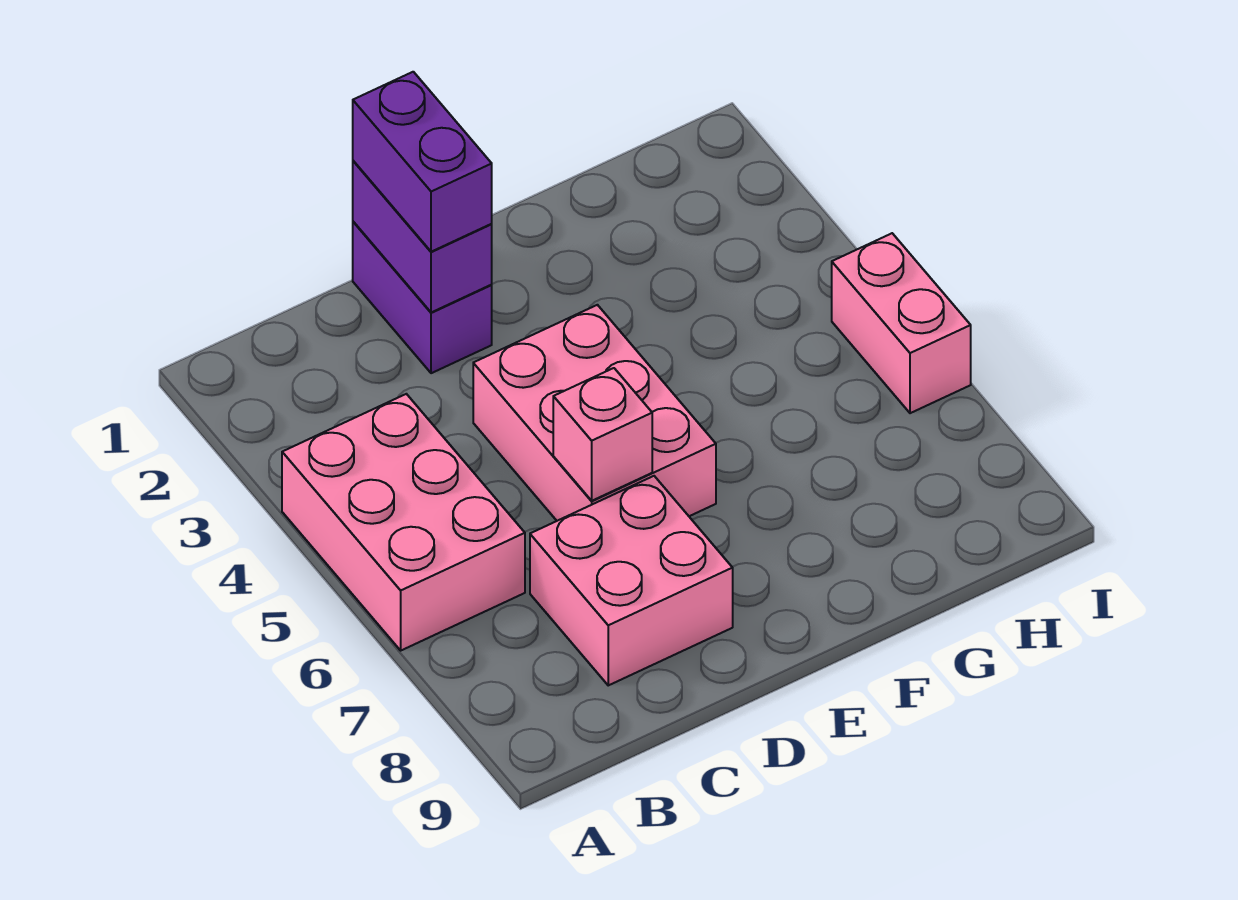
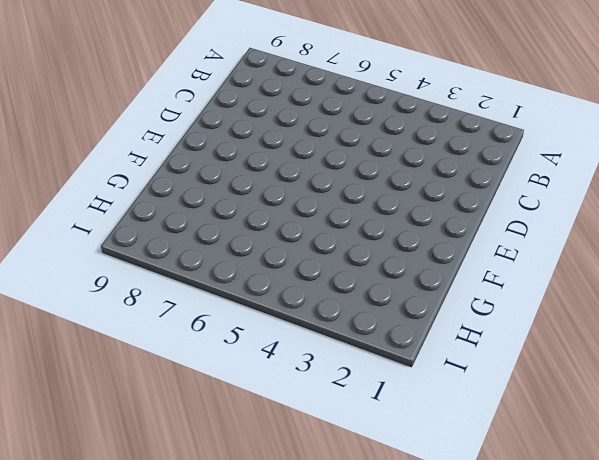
none -> pink brick A4:B6 level 1
none -> pink brick C7:D8 level 1

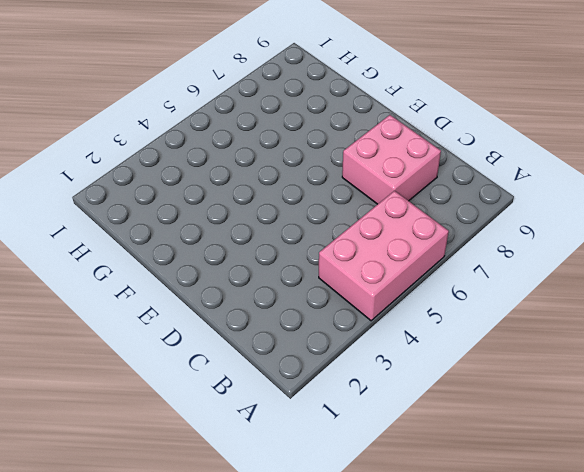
none -> purple brick D1:D2 level 1
none -> pink brick D4:E6 level 1

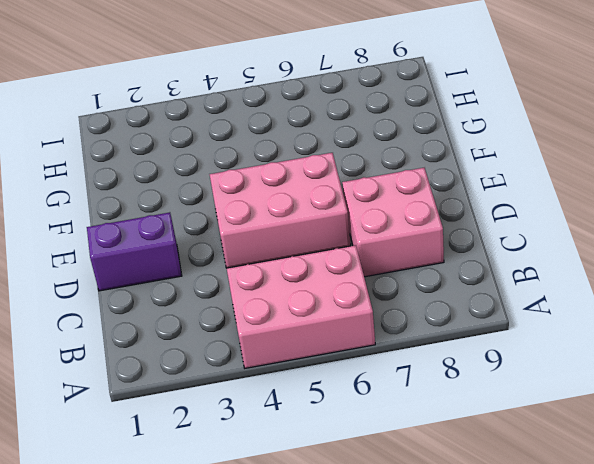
none -> pink brick I5:I6 level 1
none -> purple brick D1:D2 level 2

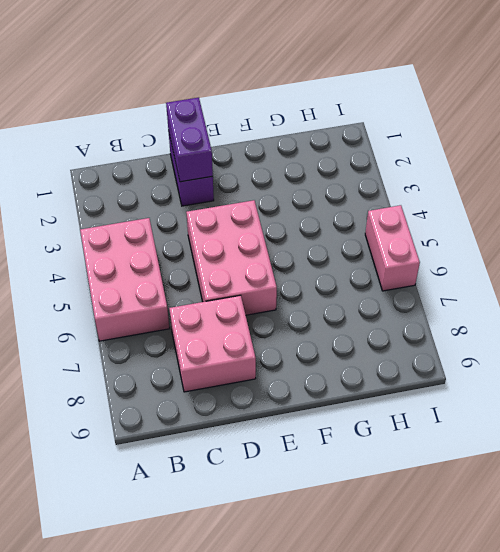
none -> pink brick D6 level 2
none -> purple brick D1:D2 level 3

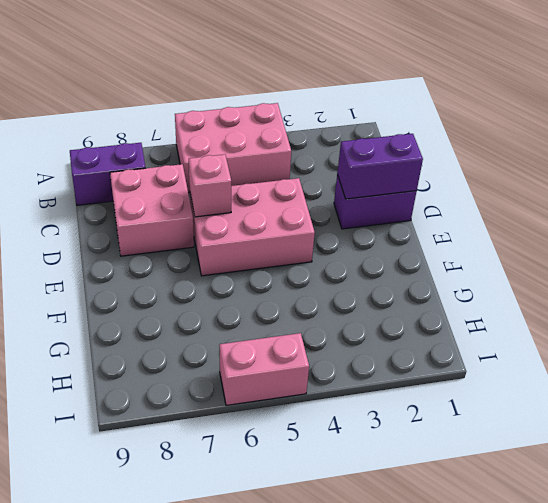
purple brick B8:B9 level 1 -> purple brick D1:D2 level 3

